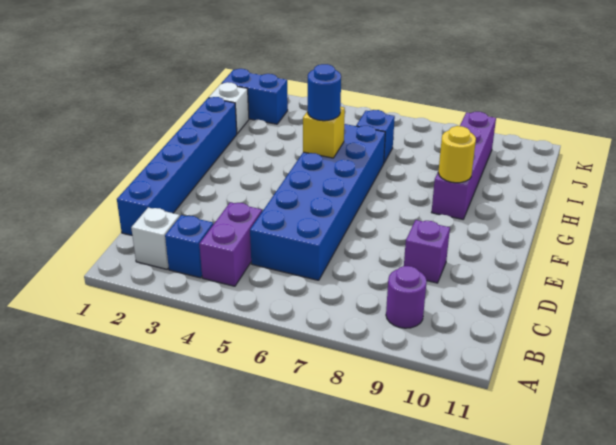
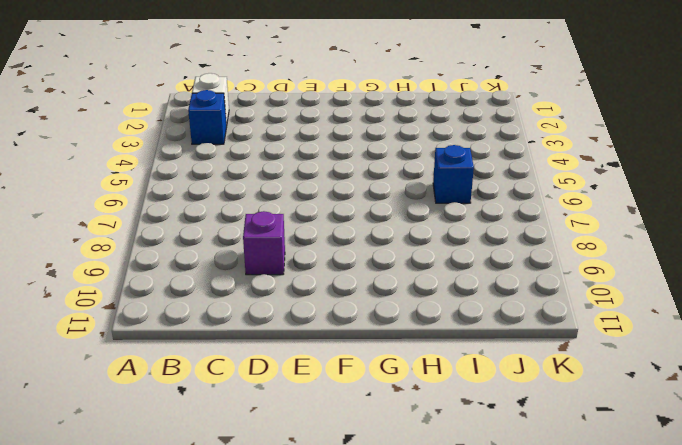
none -> purple brick B4:C4 level 1
none -> purple round brick B9 level 1
none -> blue brick C1:H1 level 1

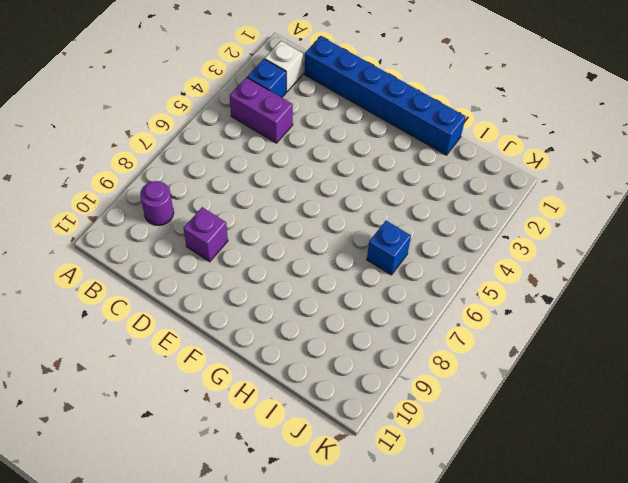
none -> blue brick C5:H6 level 1
none -> purple brick G9:J9 level 1
none -> white brick I1 level 1

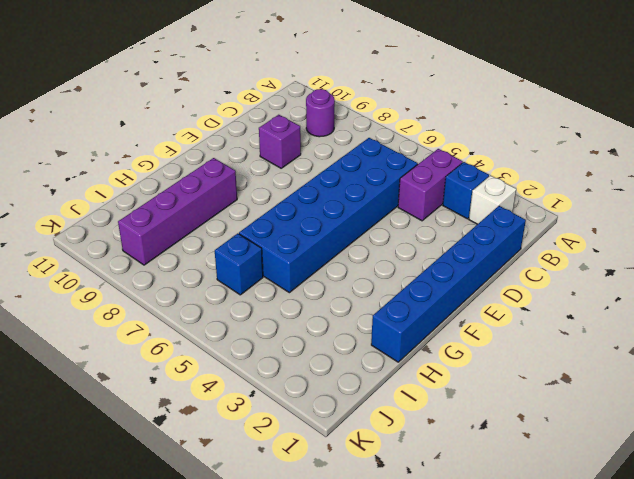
none -> white brick I1 level 1
none -> blue brick J1:J2 level 1
none -> yellow brick G5 level 2

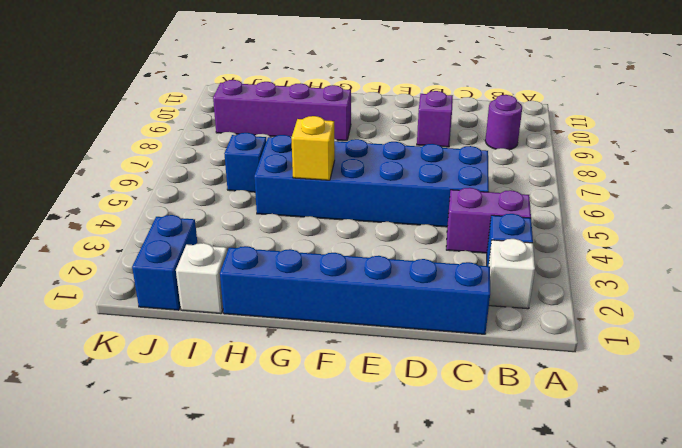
none -> yellow round brick G9 level 2
none -> blue round brick G5 level 3

